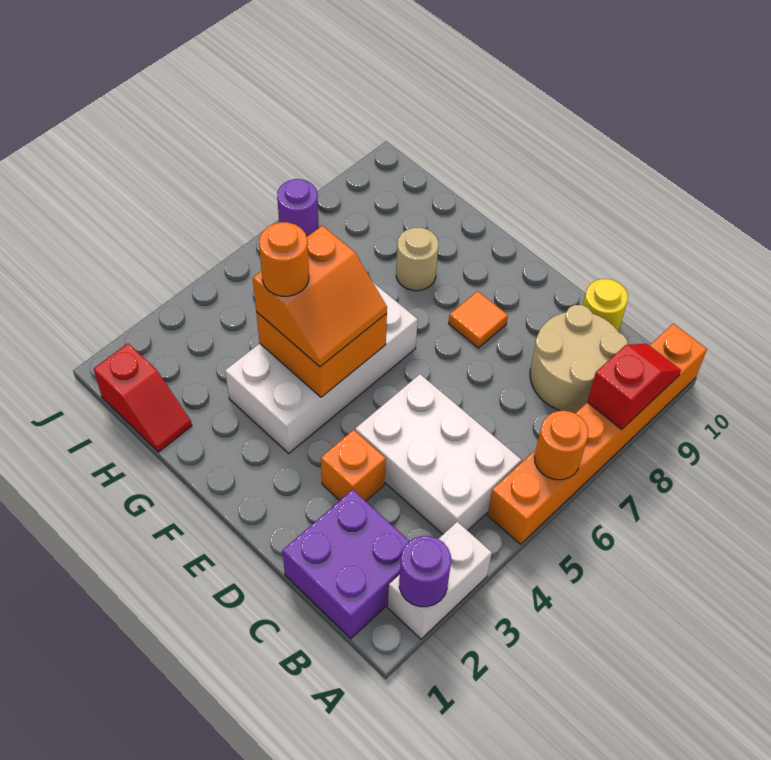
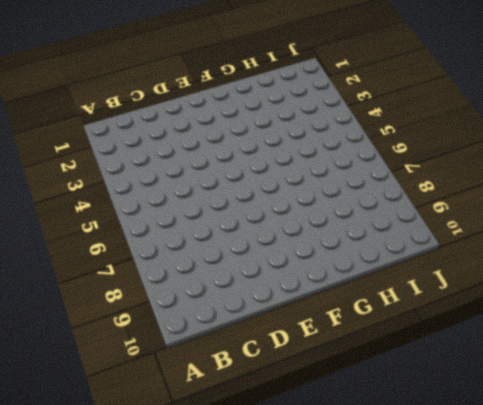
none -> white brick A2:A3 level 1
none -> orange brick A5:A10 level 1
none -> purple brick B1:C2 level 1

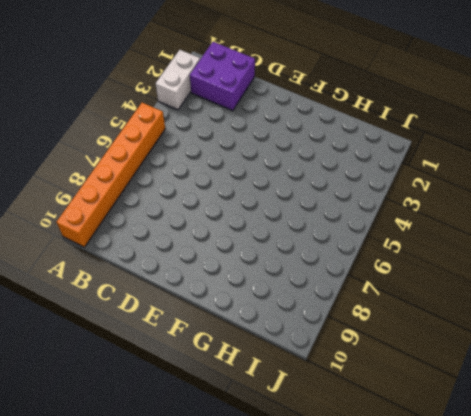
none -> white brick B4:D5 level 1
none -> tan round brick B8:C9 level 1
none -> yellow round brick C10 level 1

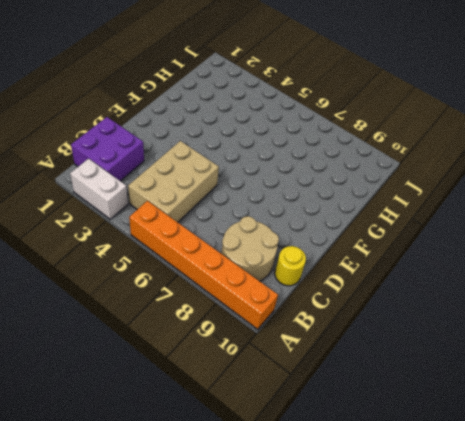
tan brick B4:D5 level 1 -> white brick B4:D5 level 1
none -> orange brick D3 level 1
none -> orange tile E8 level 1
none -> white brick F3:G6 level 1

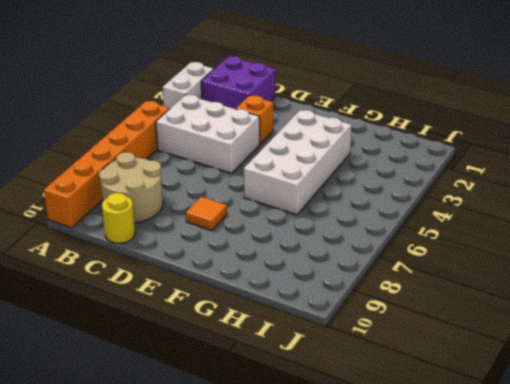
none -> tan round brick G8 level 1
none -> red slope H1:I1 level 1 top I
none -> purple round brick J7 level 1

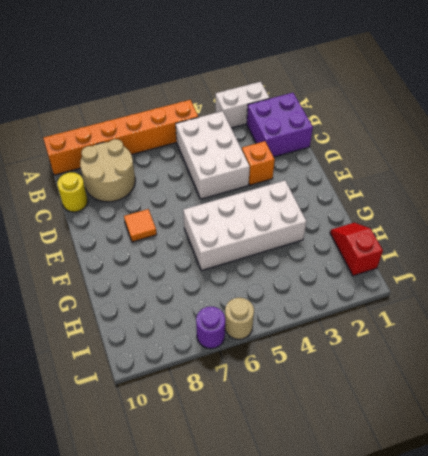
tan round brick J6 level 1 -> tan round brick G8 level 1
none -> purple round brick A2 level 2
none -> orange round brick A6 level 2
none -> red slope A8:A9 level 2 top 8

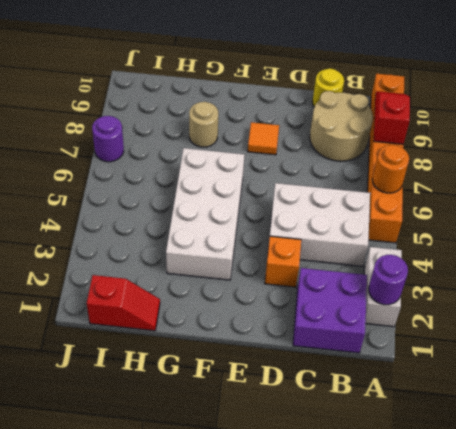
none -> orange brick F4:G5 level 2
none -> orange slope F4:G5 level 3 top G
none -> orange round brick G4 level 4

